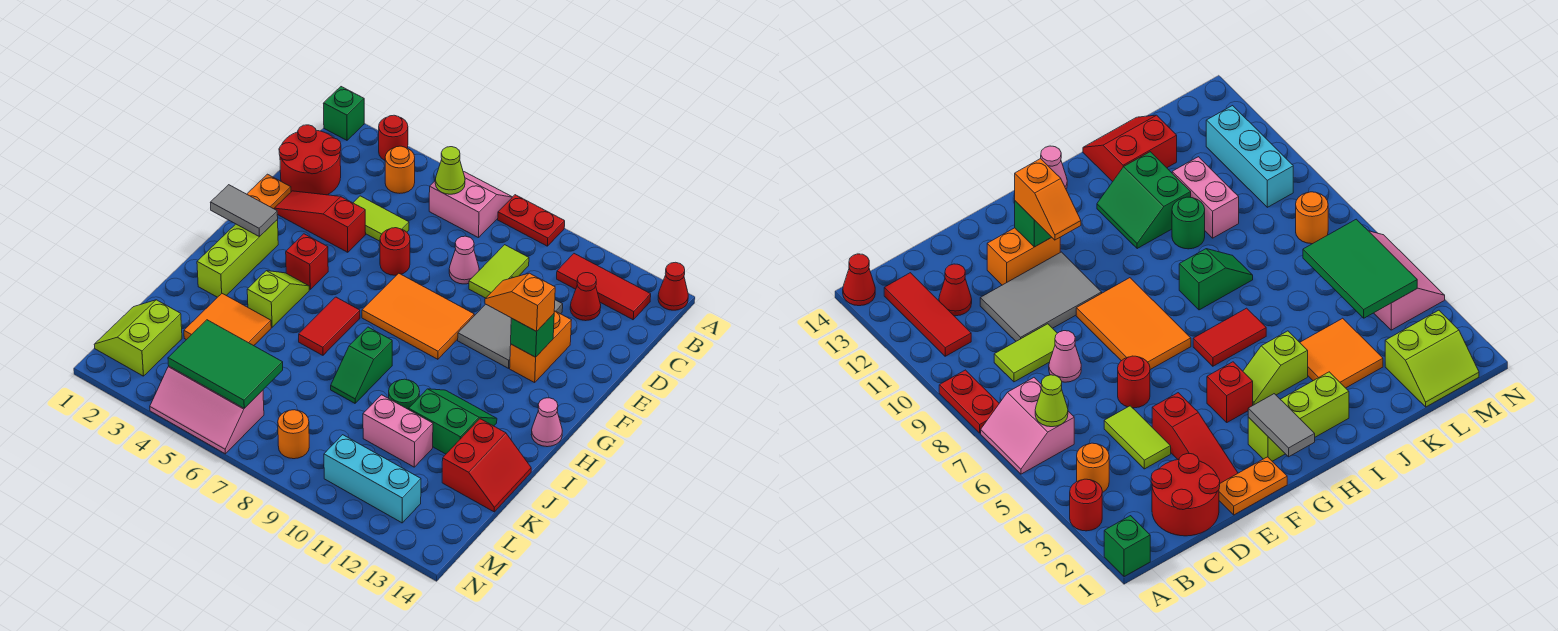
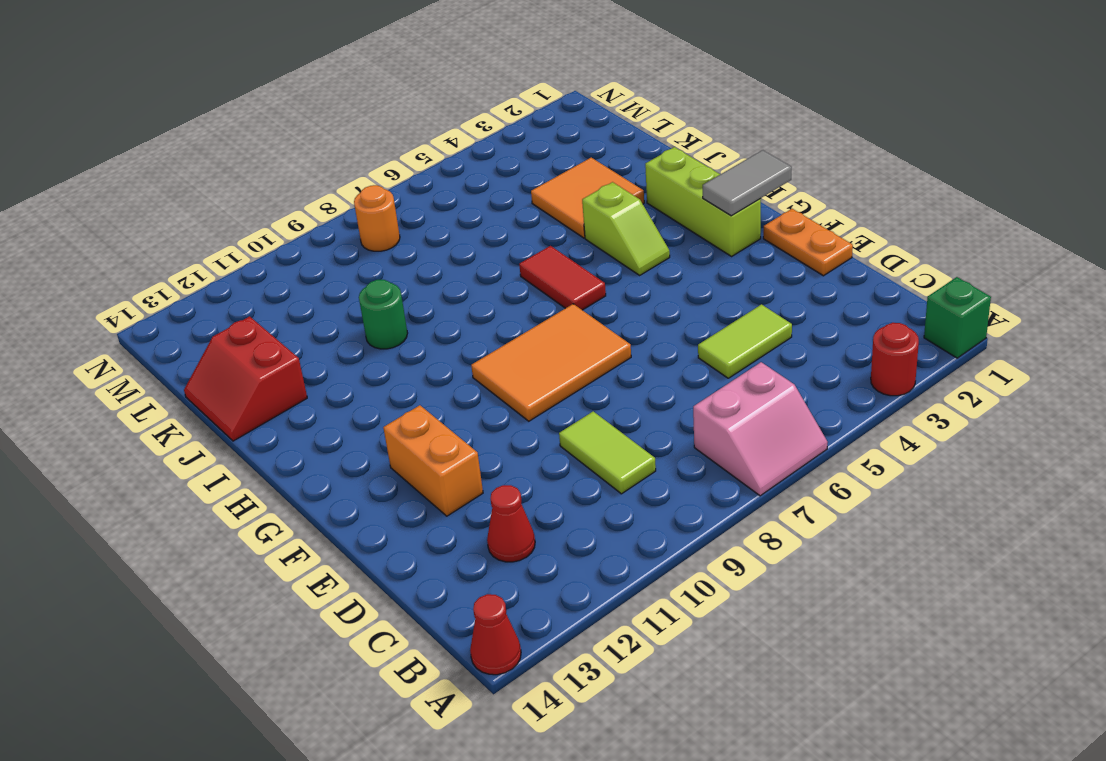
none -> red plate A8:A9 level 1
none -> orange round brick B4 level 1
none -> red tile B11:B13 level 1
none -> red round brick C1:D2 level 1

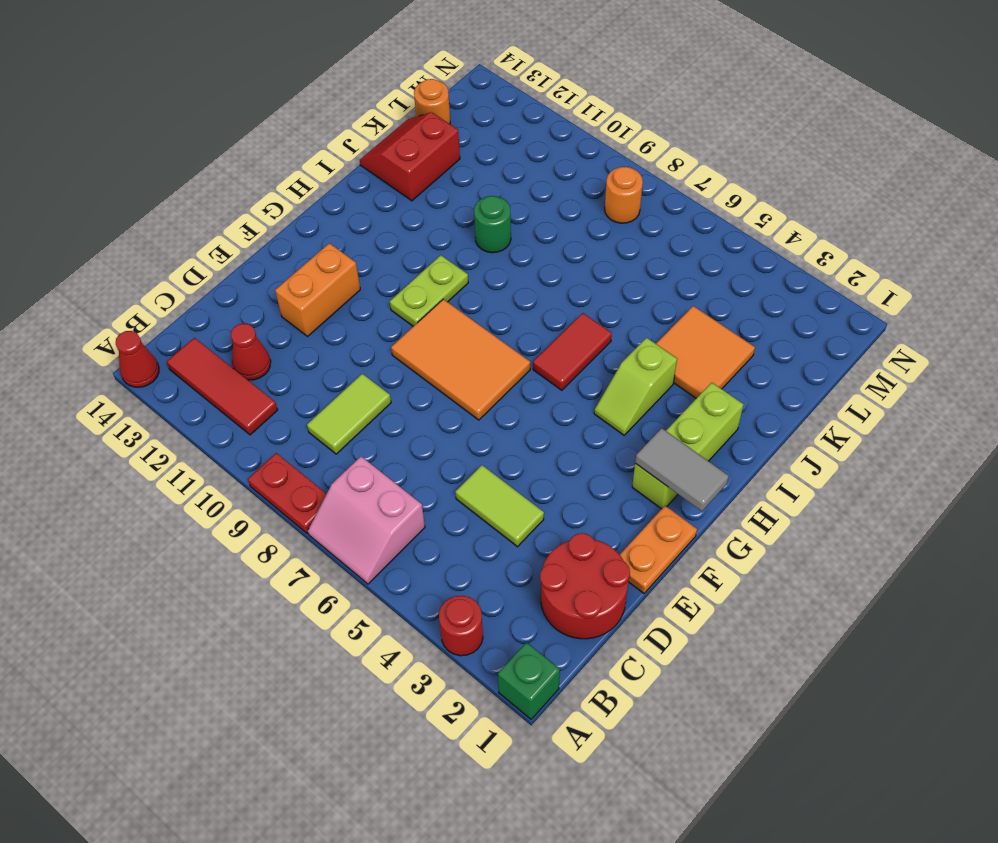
lime plate G10:H10 level 1 -> none
orange round brick L14 level 1 -> orange round brick B4 level 1
none -> pink cone D8 level 1
none -> grey tile D10:F11 level 1
none -> red slope E2:E4 level 1 top 4
none -> red round brick E6 level 1

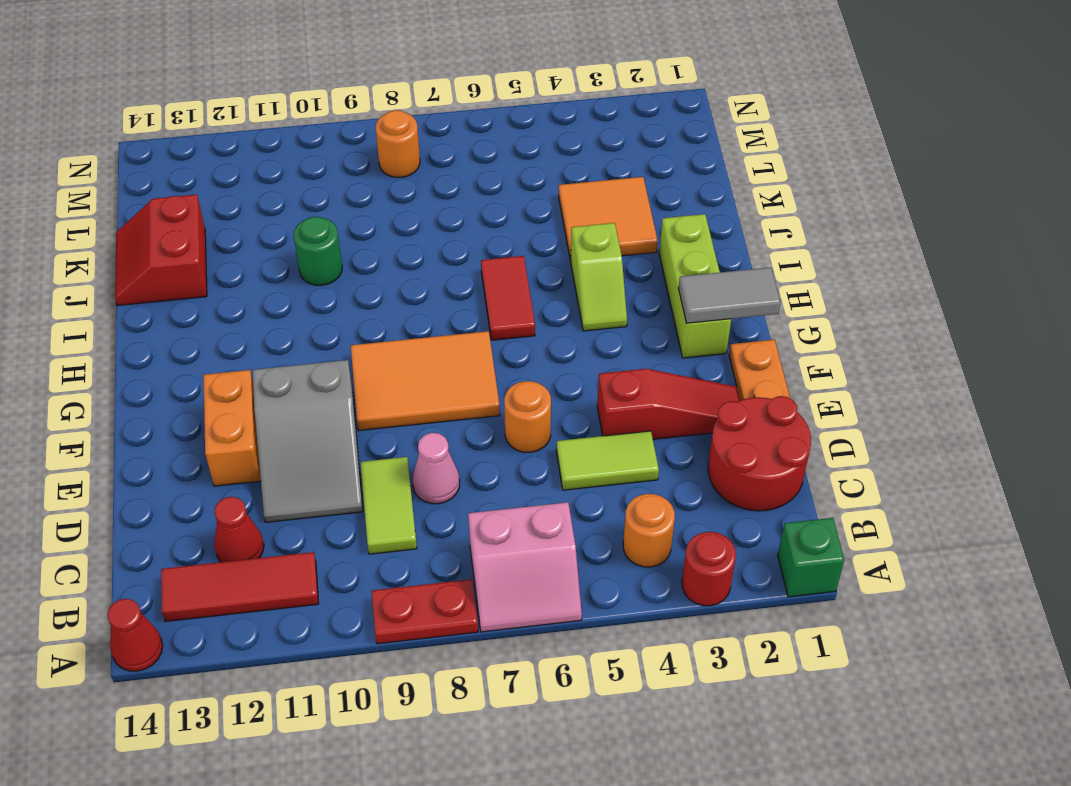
grey slope D10:F11 level 1 top F -> grey tile D10:F11 level 1
orange round brick E6 level 1 -> red round brick E6 level 1
none -> red brick G4 level 1
none -> pink cone H14 level 1
none -> green slope I8:J8 level 1 top I
none -> green slope I11:J12 level 1 top J

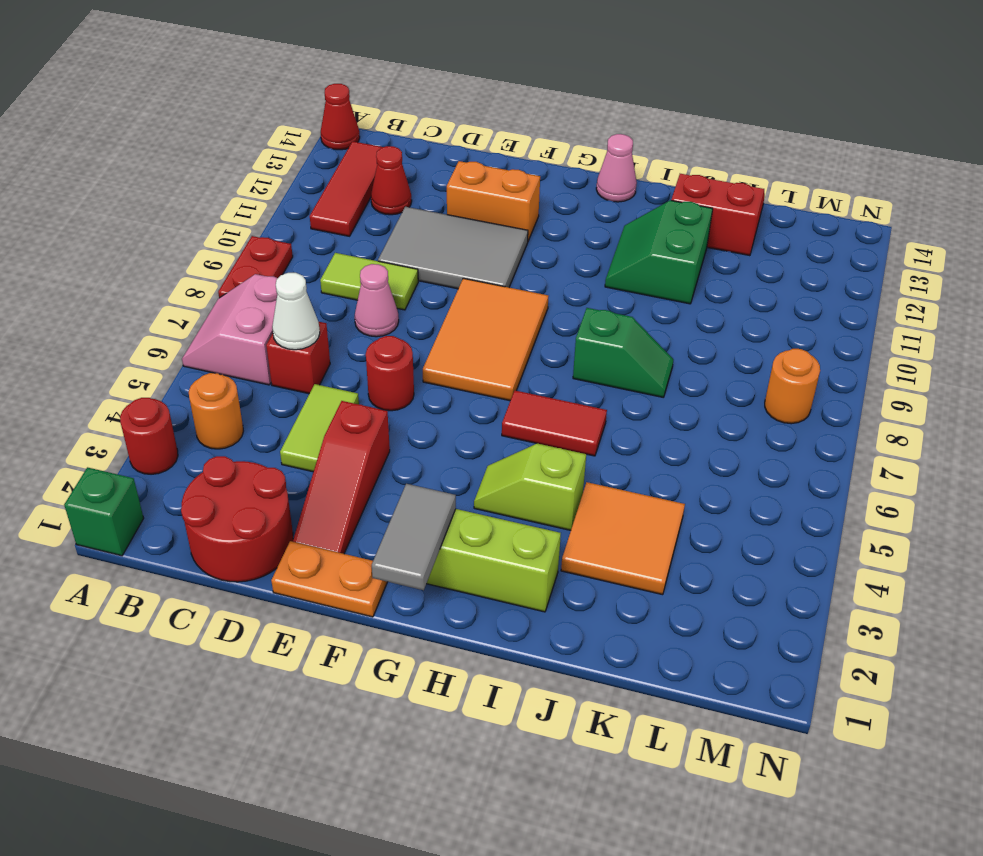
red brick C6 level 1 -> red brick G4 level 1
white cone C6 level 2 -> none
none -> green round brick J10 level 1
none -> pink brick K10:K11 level 1
none -> lime slope L1:M2 level 1 top 2
none -> pink slope M4:N6 level 1 top M

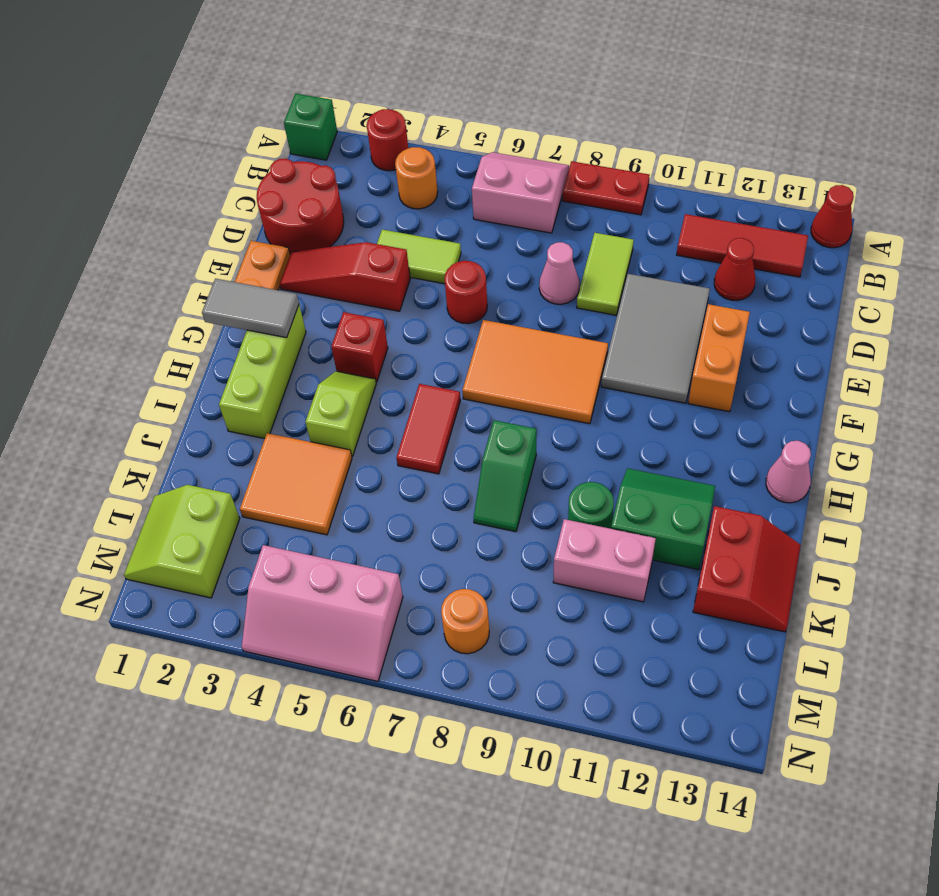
none -> cyan brick M10:M12 level 1
none -> lime cone B6 level 2
none -> green brick F12 level 2
none -> green tile L4:M6 level 2

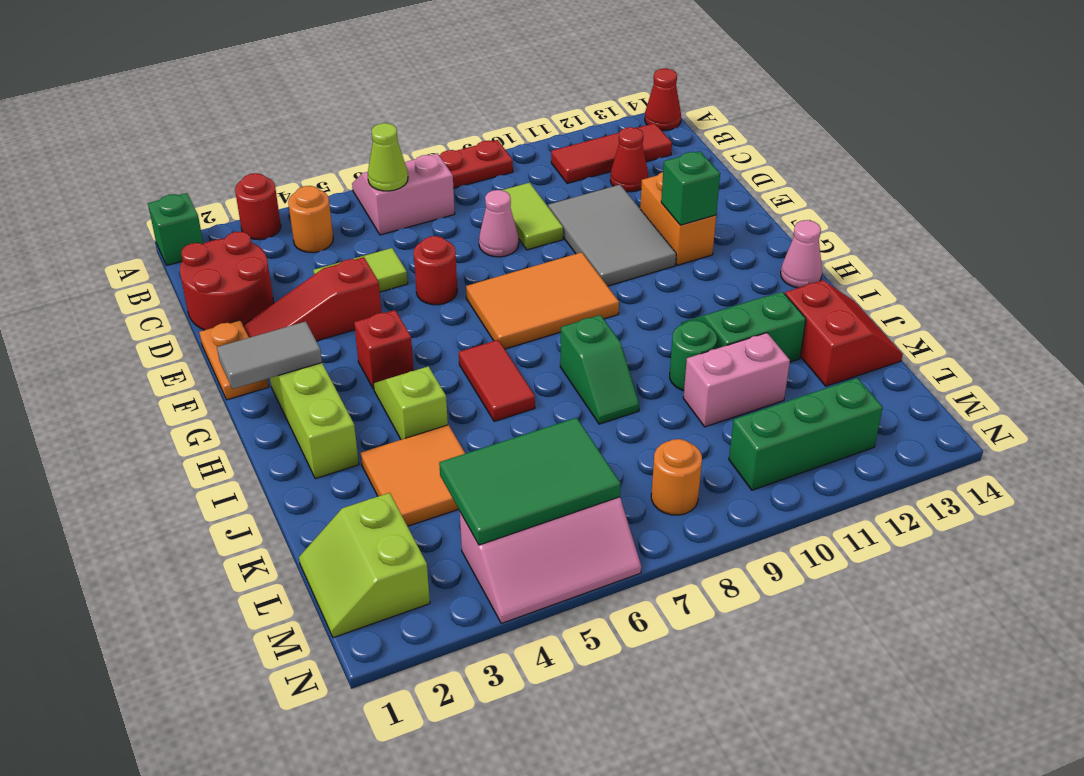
green brick M10:M12 level 1 -> cyan brick M10:M12 level 1
none -> orange slope F11:F12 level 3 top 12

